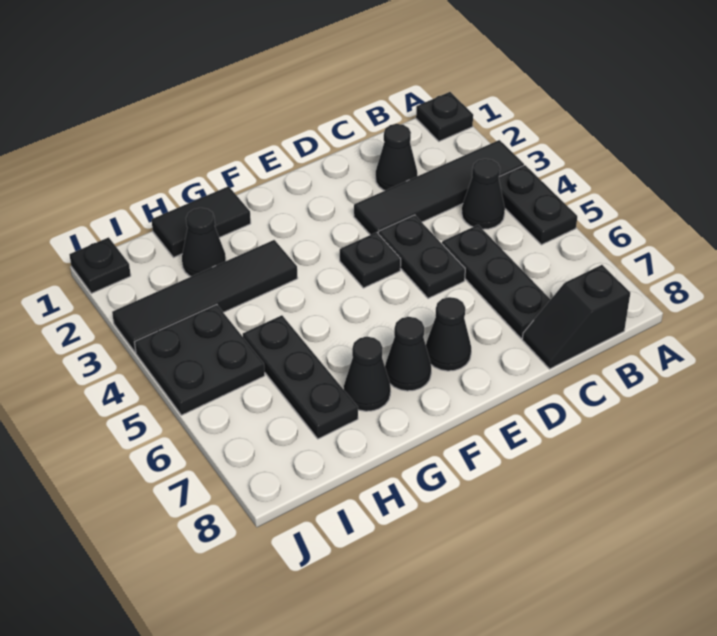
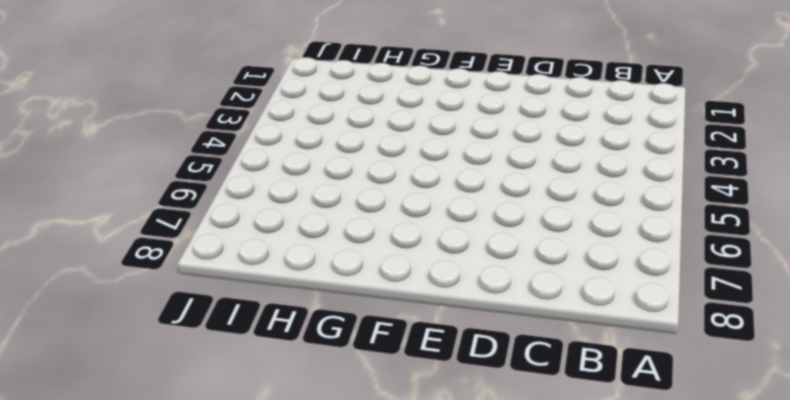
none -> black plate A1 level 1
none -> black tile A3:D3 level 1
none -> black plate A4:A5 level 1

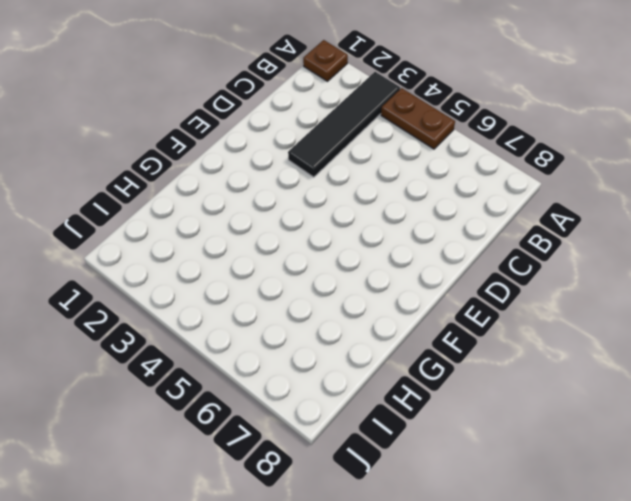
brown plate A1 level 1 -> black plate A1 level 1
brown plate A4:A5 level 1 -> black plate A4:A5 level 1
none -> black cone B4 level 1
none -> black slope B8:C8 level 1 top B
none -> black cone C2 level 1

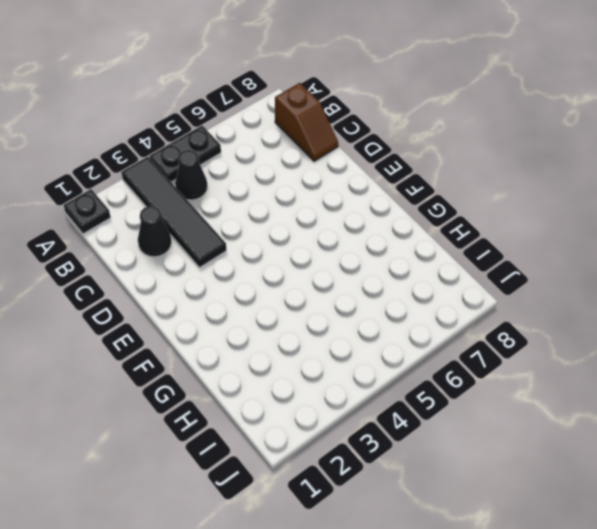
brown slope B8:C8 level 1 top B -> black slope B8:C8 level 1 top B
none -> black plate C5:C7 level 1
none -> black plate D4:D5 level 1
none -> black plate E4 level 1

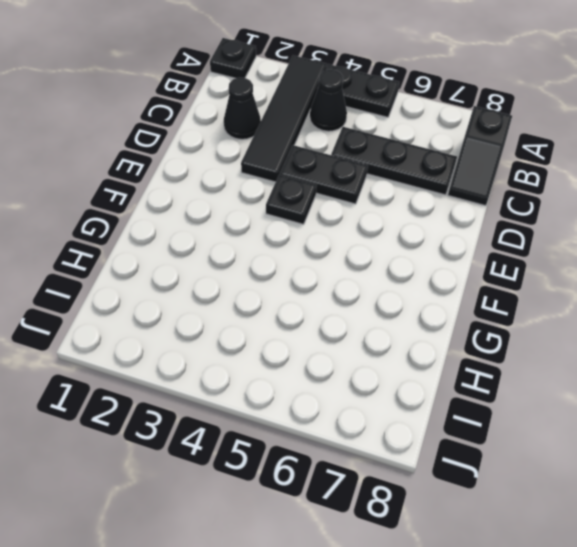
none -> black cone E7 level 1
none -> black cone F7 level 1
none -> black tile G1:H1 level 1

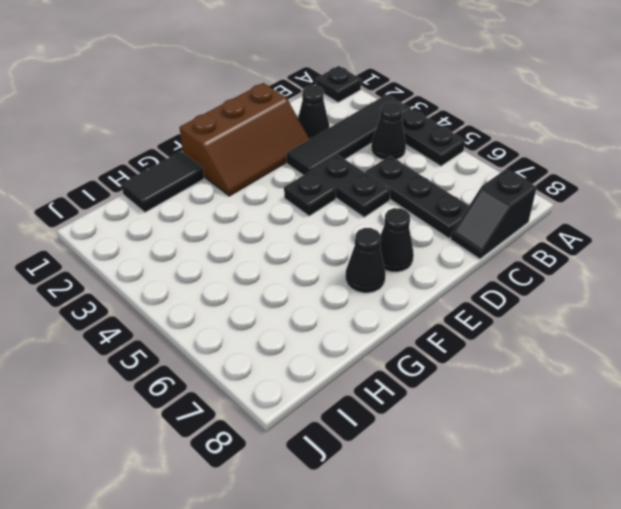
brown slope D1:F2 level 1 top 1 -> none
none -> black tile G3:J3 level 1
none -> black cone G7 level 1
none -> black cone H2 level 1

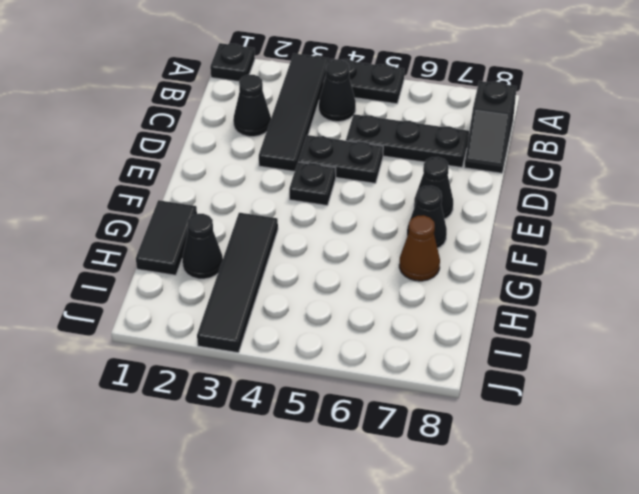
brown cone G7 level 1 -> black cone G7 level 1
none -> black plate H5:H7 level 1
none -> black plate I4:J5 level 1
none -> black plate J1 level 1

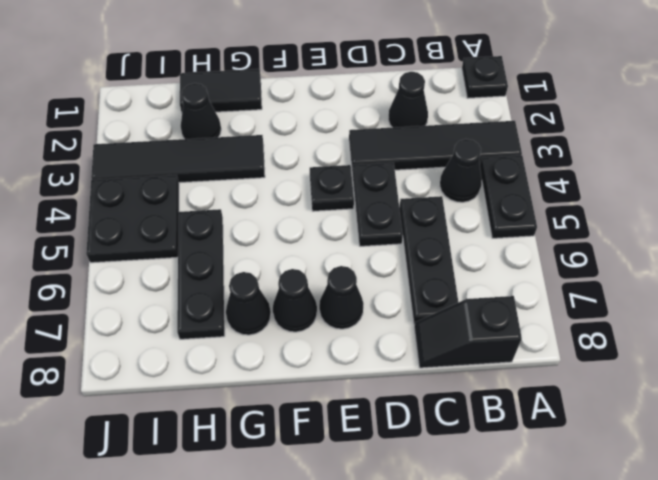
none -> black plate J1 level 1

